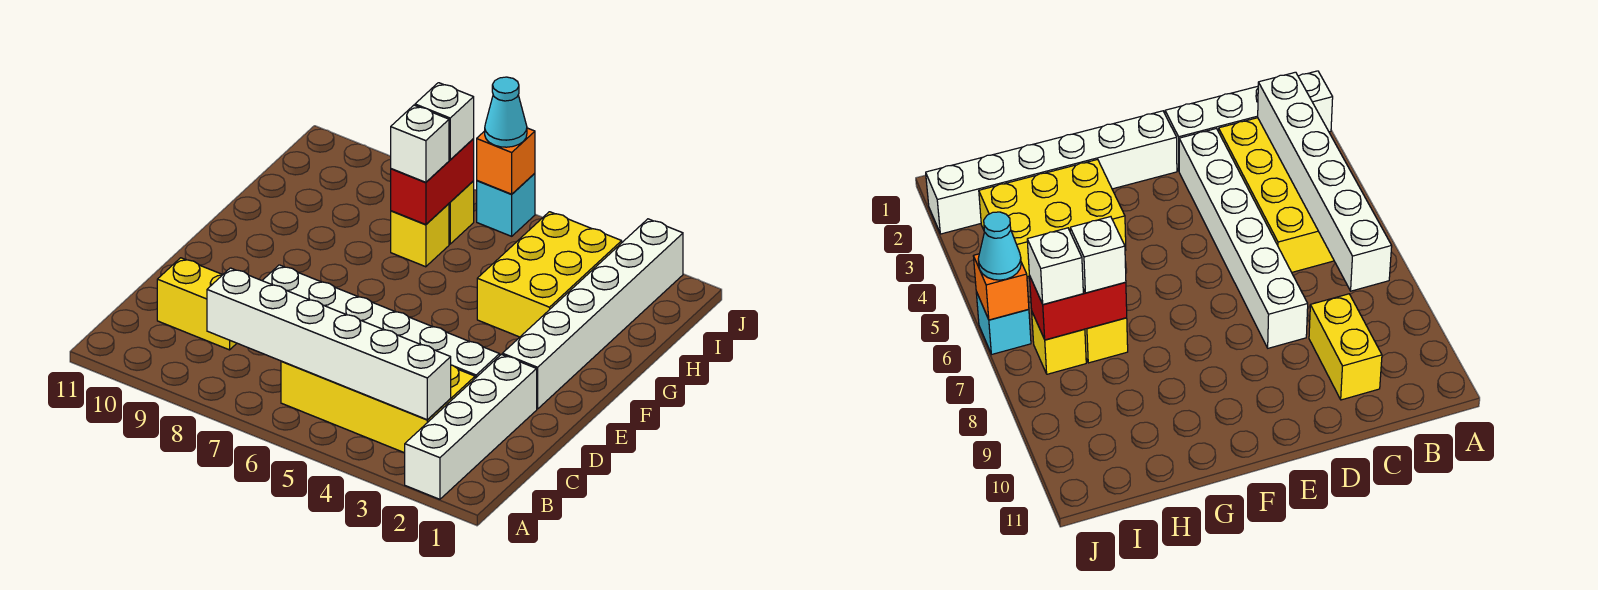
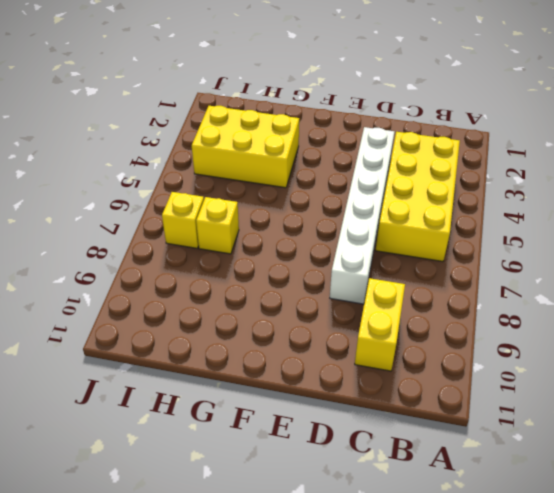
none -> white brick A2:D2 level 1
none -> white brick E2:J2 level 1
none -> cyan brick J6 level 1

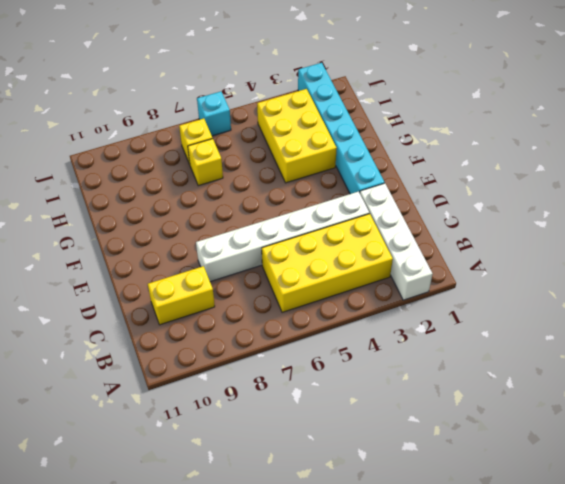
cyan brick E2:J2 level 1 -> white brick E2:J2 level 1
none -> white brick B3:B8 level 2
none -> red brick H7:I7 level 2
none -> orange brick J6 level 2

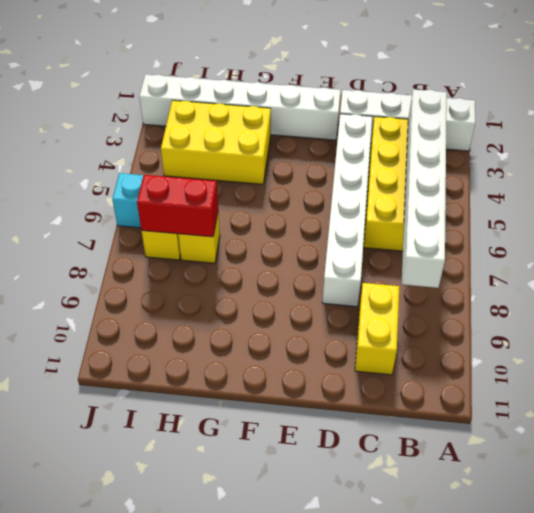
none -> orange brick J6 level 2
none -> white brick H7 level 3
none -> white brick I7 level 3

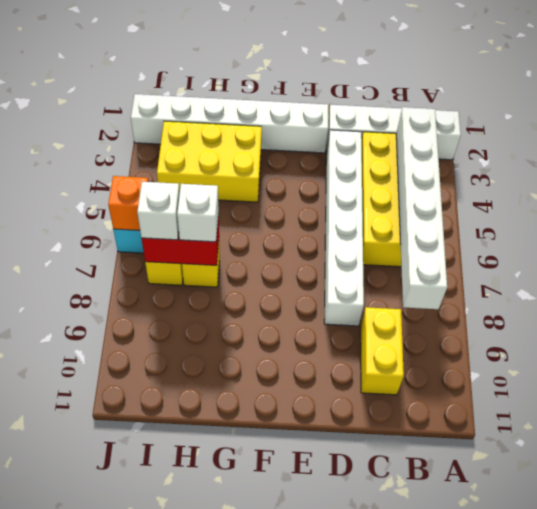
none -> cyan cone J6 level 3

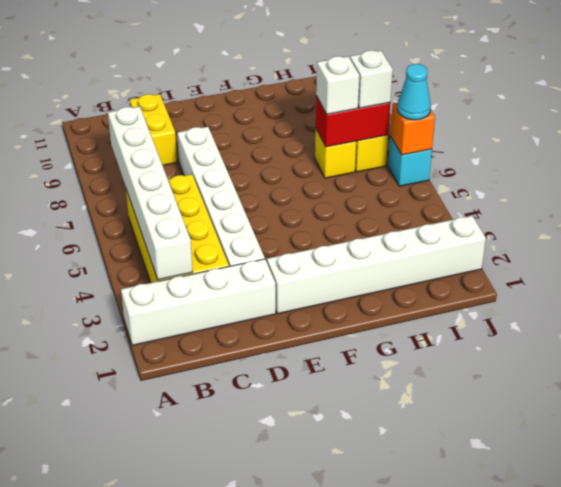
none -> yellow brick G3:I4 level 1

